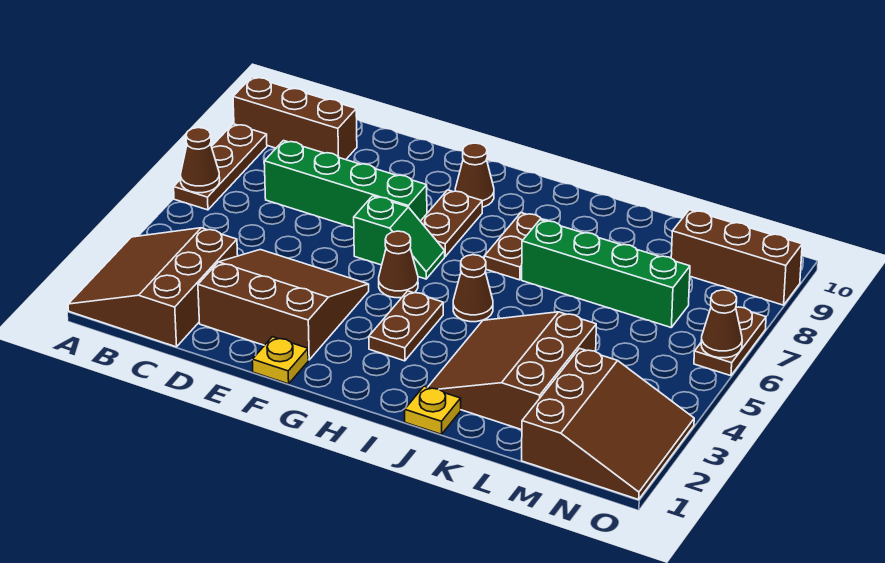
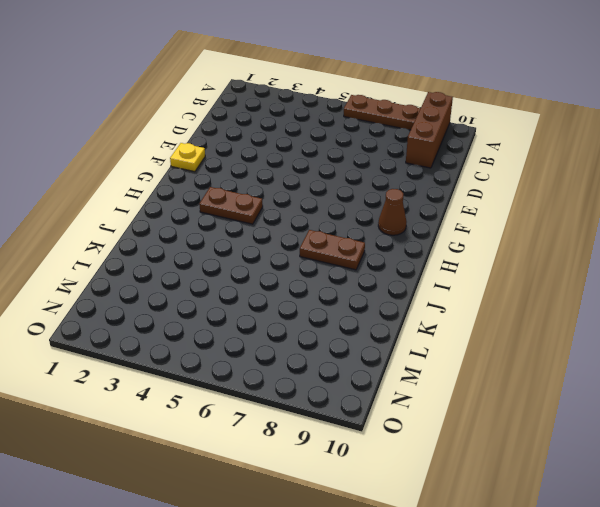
none -> brown slope A1:C3 level 1 top C
none -> green brick C7:F7 level 1
none -> brown slope D2:F4 level 1 top 2

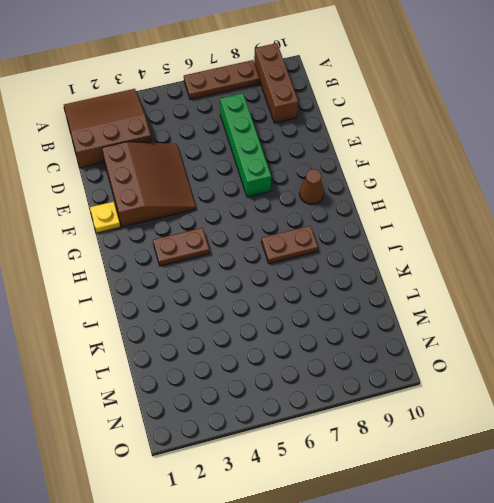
none -> green slope F6:G6 level 1 top F
none -> brown cone G5 level 1
none -> brown plate G7:G8 level 1

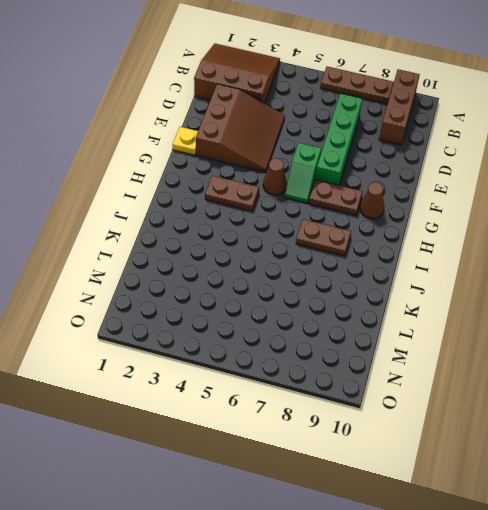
none -> brown cone I5 level 1
none -> yellow plate J1 level 1
none -> brown slope J2:L4 level 1 top L

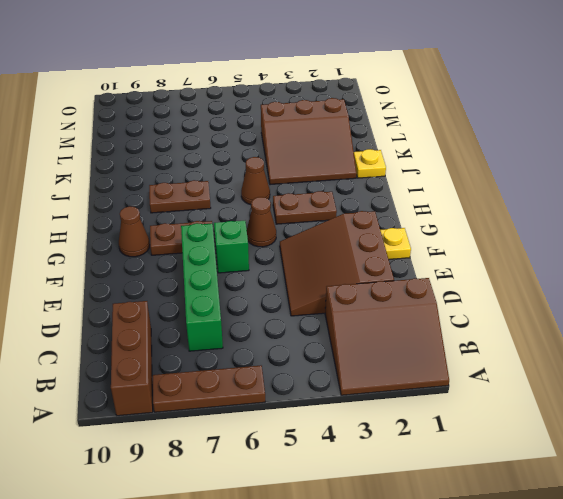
none -> green brick J7:M7 level 1
none -> brown slope M1:O3 level 1 top M
none -> brown brick M9:O9 level 1

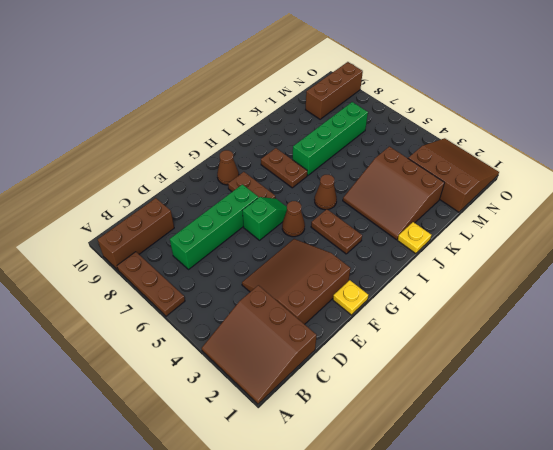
none -> brown plate O6:O7 level 1
none -> brown cone A6 level 2
none -> brown cone O6 level 2

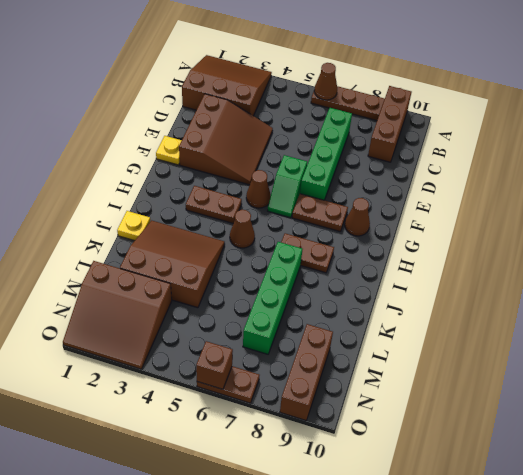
brown brick O6 level 2 -> brown cone O6 level 2

